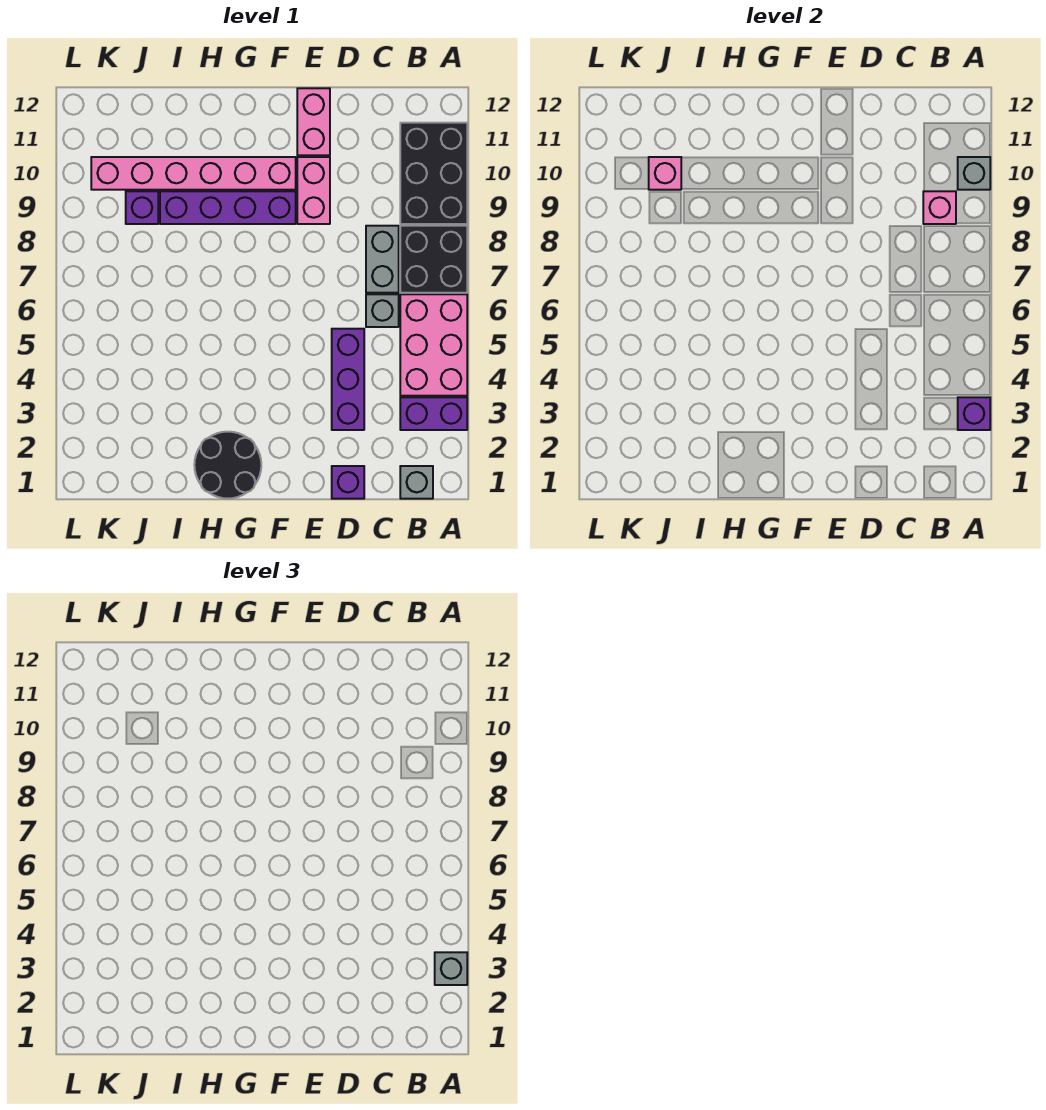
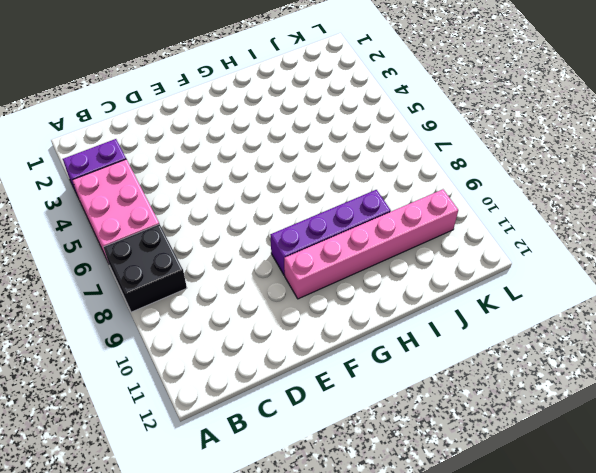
none -> black brick A9:B11 level 1
none -> grey brick B1 level 1
none -> grey brick C6 level 1

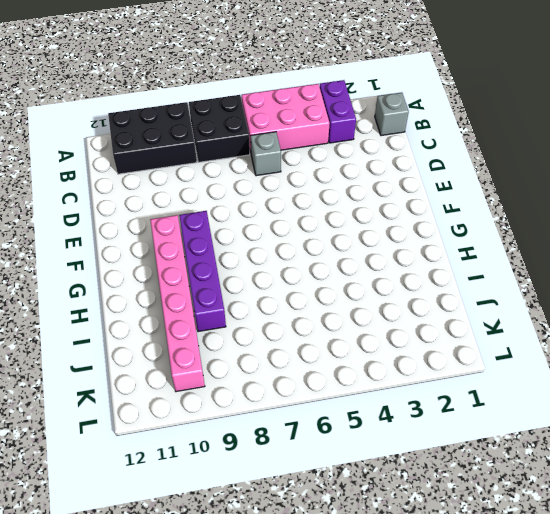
none -> grey brick C7:C8 level 1
none -> purple brick D1 level 1
none -> purple brick D3:D5 level 1

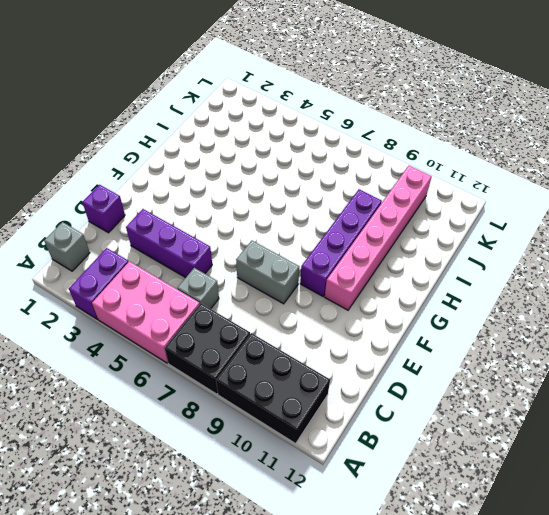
grey brick E7:E8 level 1 -> grey brick C7:C8 level 1
none -> pink brick E9:E10 level 1
none -> pink brick E11:E12 level 1
none -> black round brick G1:H2 level 1

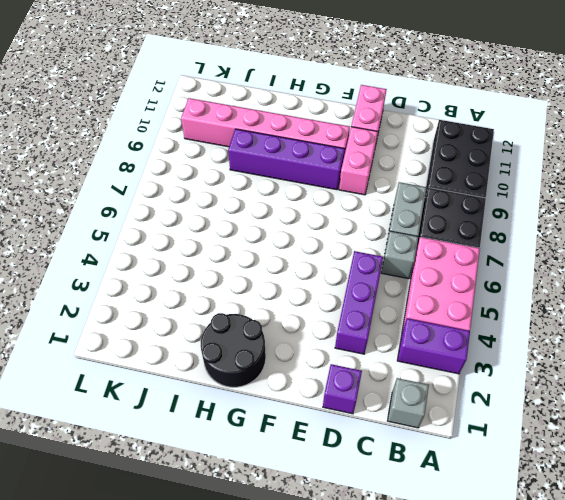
none -> purple brick J9 level 1
none -> purple brick A3 level 2
none -> grey brick A10 level 2

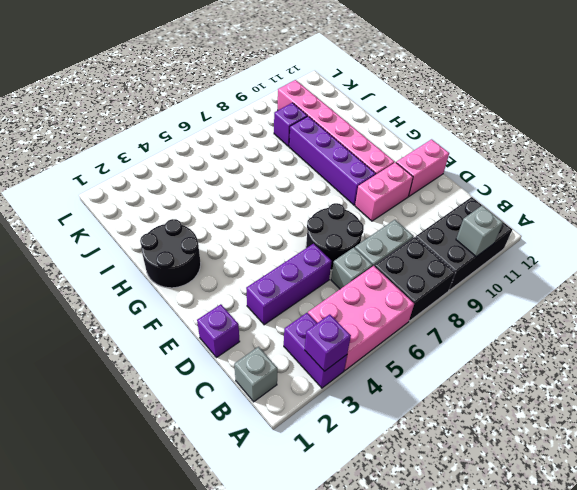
black round brick D6:E7 level 1 -> none
none -> pink brick B9 level 2
none -> pink brick J10 level 2
none -> grey brick A3 level 3

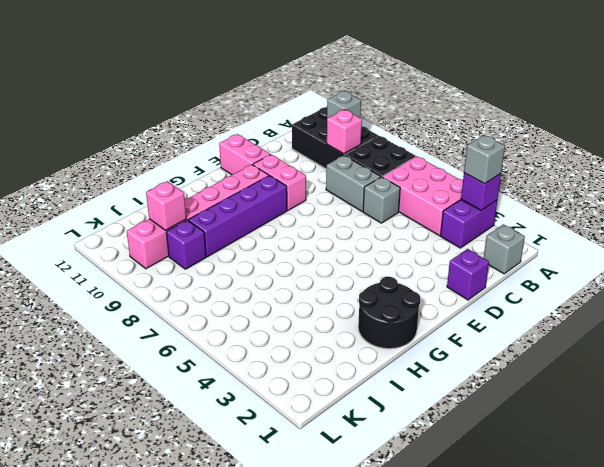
none -> purple brick D3:D5 level 1

